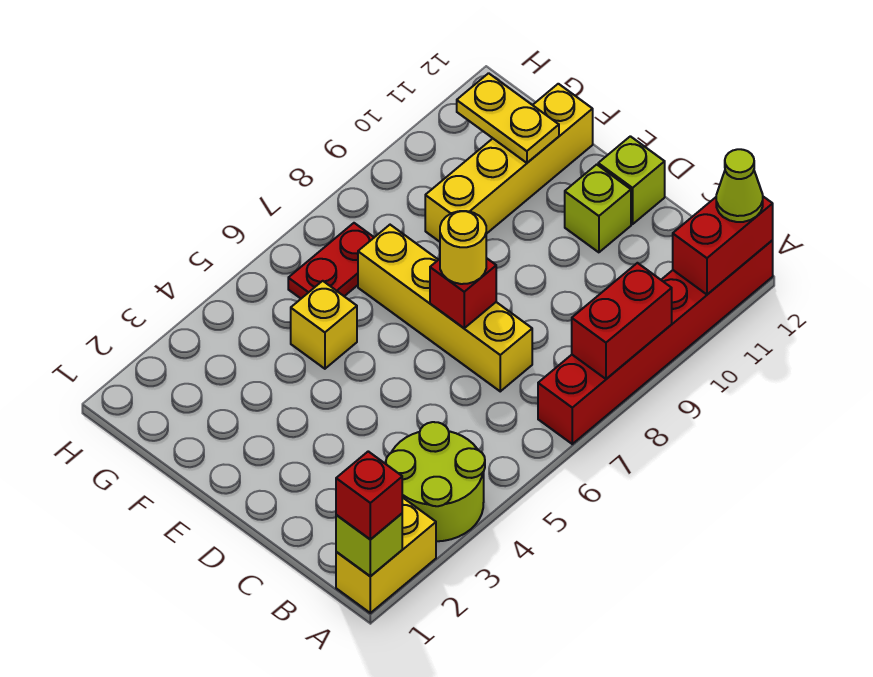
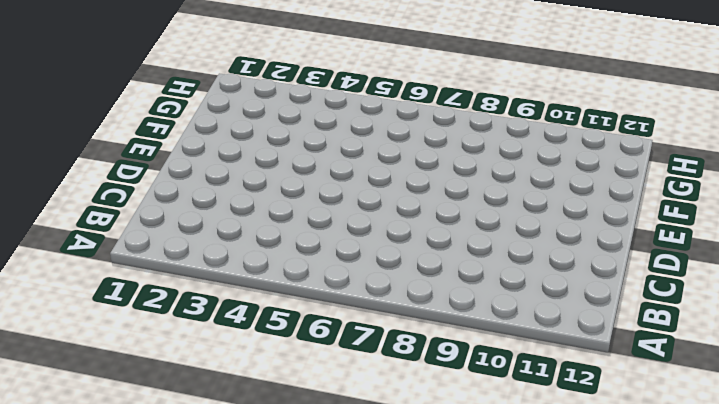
none -> yellow brick A1:A2 level 1
none -> lime round brick A3:B4 level 1
none -> red brick A7:A12 level 1

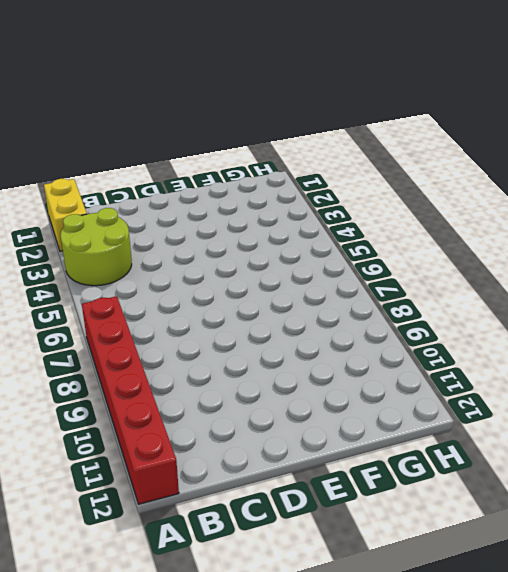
none -> yellow brick C7:F7 level 1
none -> lime brick D11 level 1
none -> lime brick D12 level 1

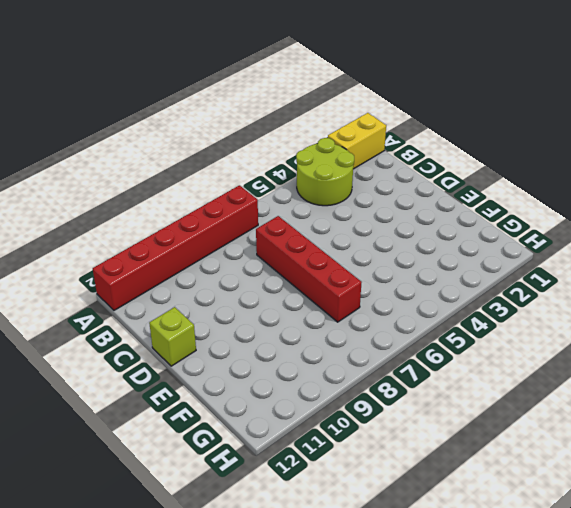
red brick C7:F7 level 1 -> yellow brick C7:F7 level 1
none -> lime brick D11 level 1
none -> yellow brick F5 level 1
none -> yellow brick F9:F12 level 1

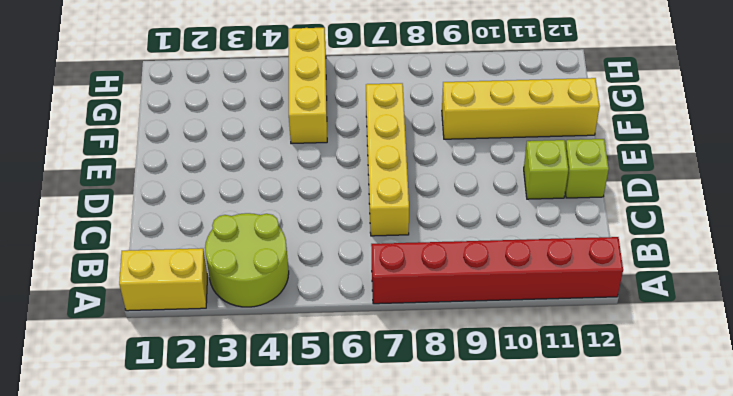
yellow brick F5:H5 level 1 -> yellow brick F5 level 1
none -> red plate G6:G7 level 1
none -> lime brick A1 level 2
none -> red brick A8:A9 level 2

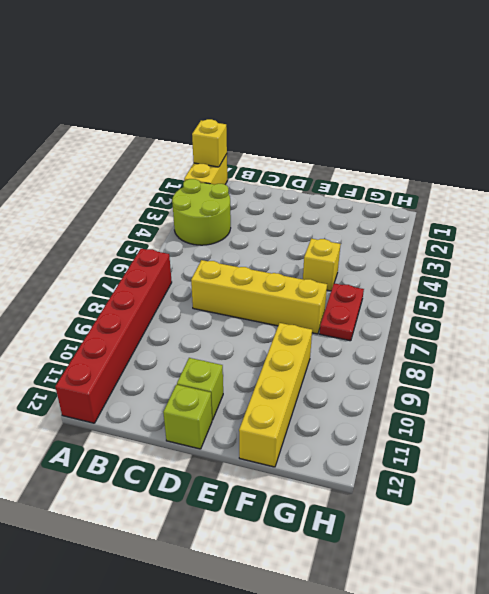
yellow brick A1 level 2 -> lime brick A1 level 2
none -> red brick A8:A9 level 2
none -> red brick A11:A12 level 2
none -> red brick D7 level 2

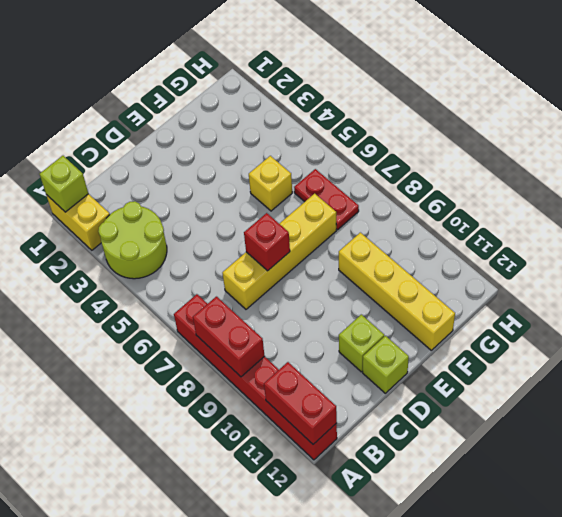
none -> yellow plate F11:G11 level 2
none -> red brick A1 level 3
none -> lime cone A12 level 3

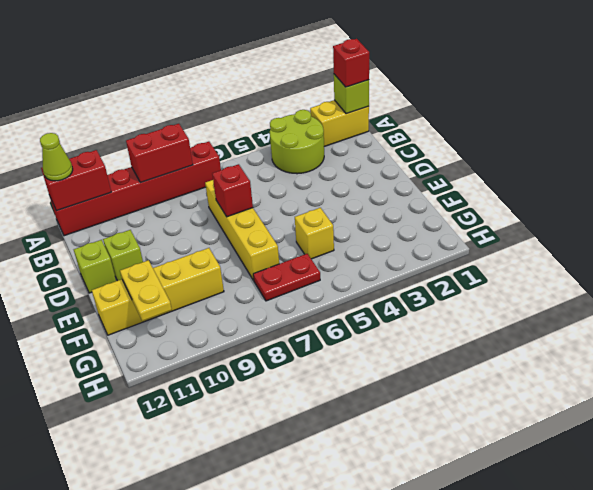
none -> yellow round brick D7 level 3

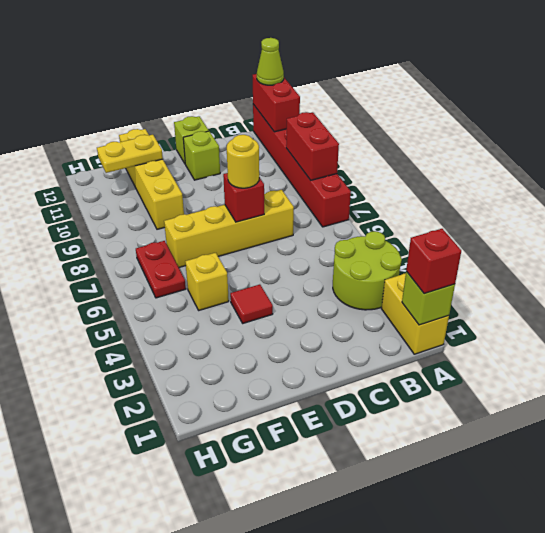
red tile E4 level 1 -> none

